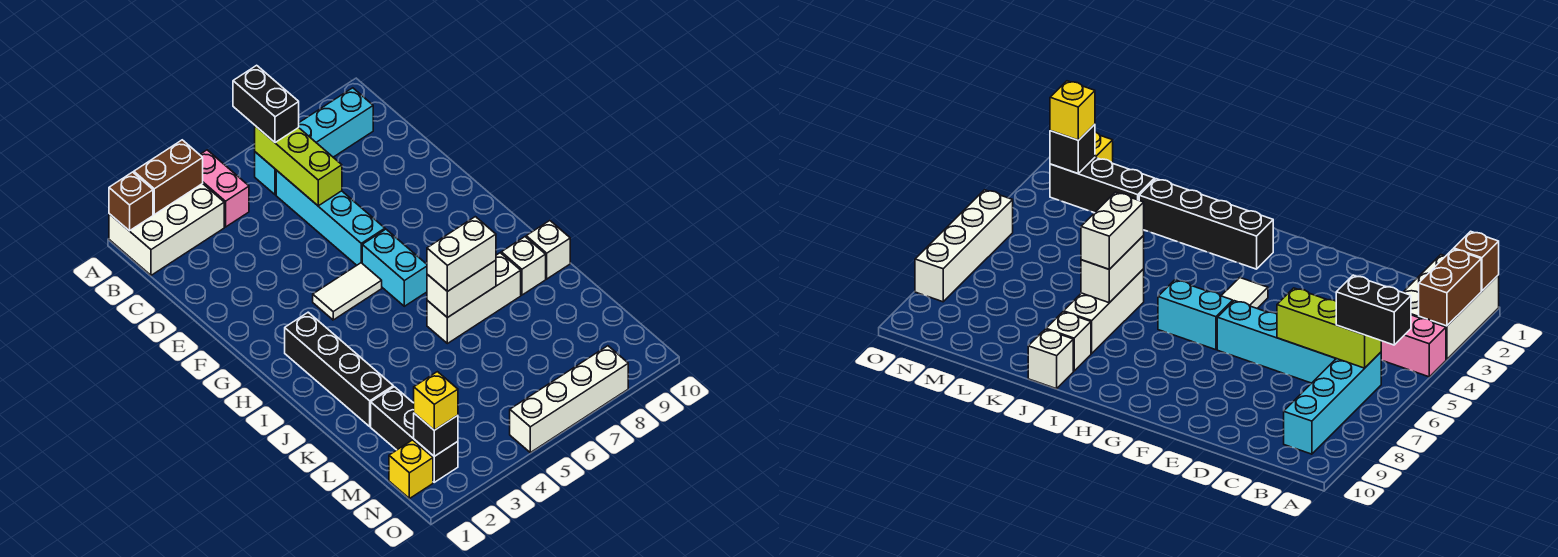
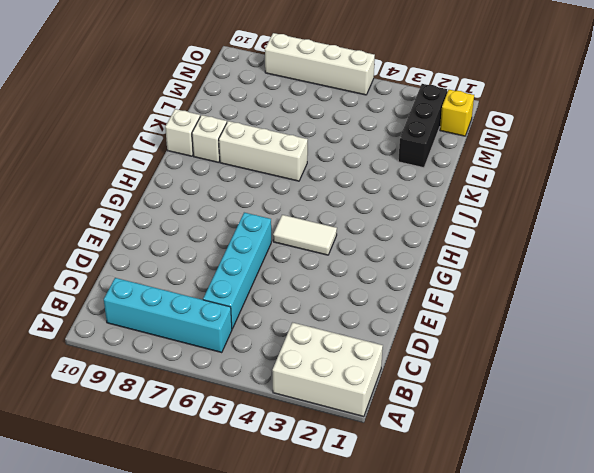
none -> pink brick A4:B4 level 1
none -> cyan brick G6:H6 level 1
none -> black brick H2:K2 level 1

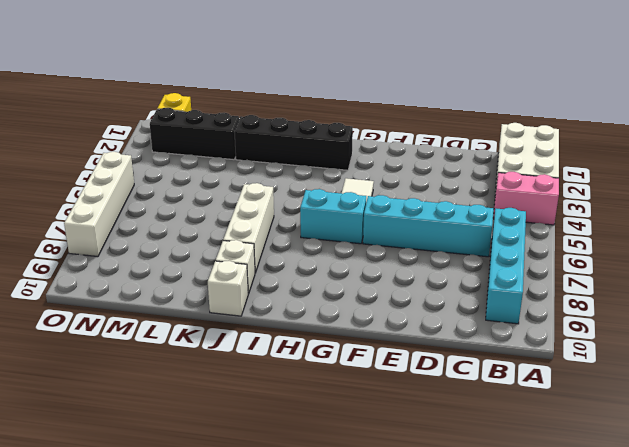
none -> brown brick A1 level 2
none -> brown brick A2:A3 level 2
none -> lime brick B6:D6 level 2

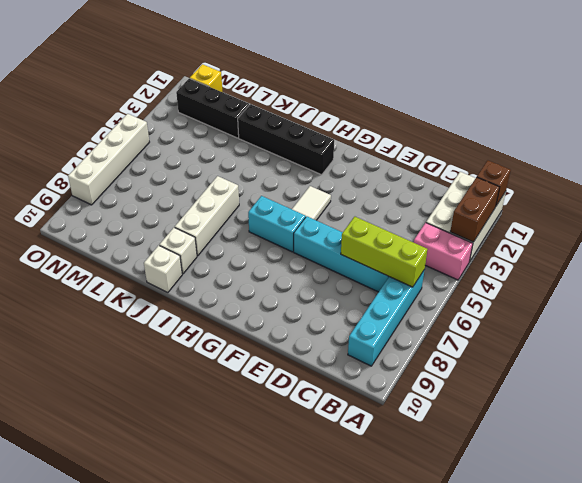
none -> white brick J6:J7 level 2
none -> black brick N2 level 2
none -> black brick A6:B6 level 3

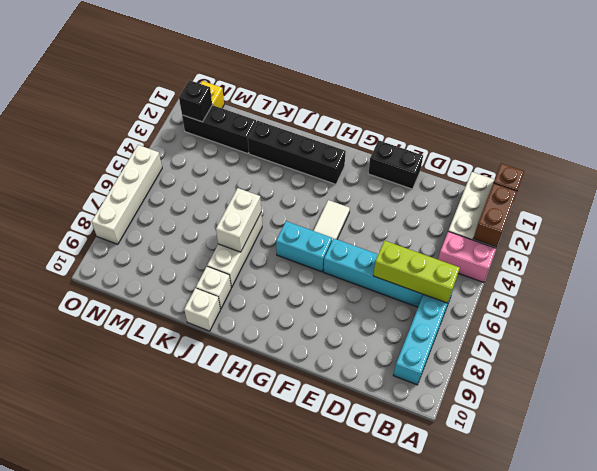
black brick E1:F1 level 1 -> black brick A6:B6 level 3
none -> white brick J6:J7 level 3
none -> yellow brick N2 level 3

